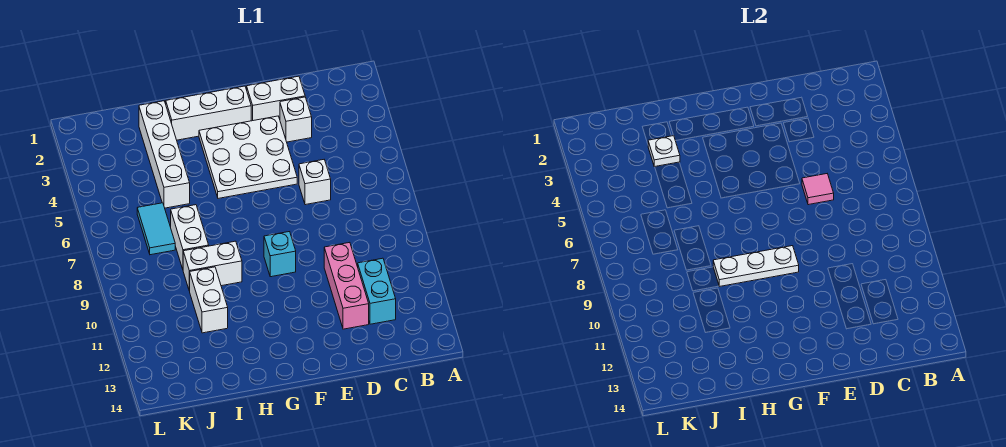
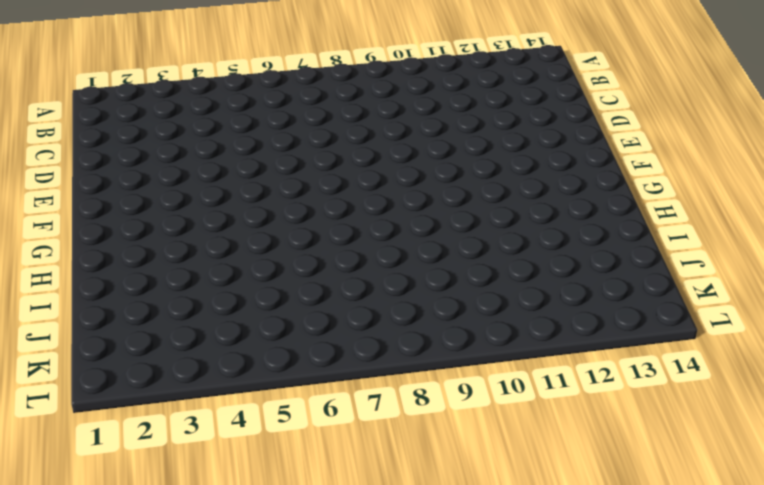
none -> cyan brick C11:C12 level 1
none -> white brick D2:E2 level 1
none -> white brick D3 level 1

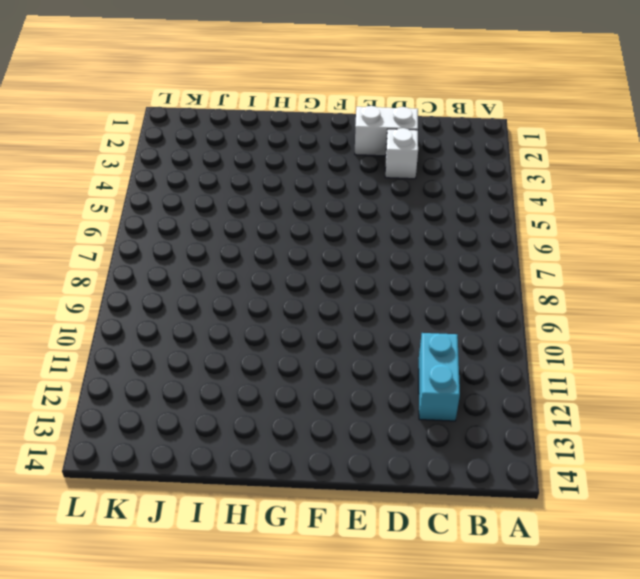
none -> white brick D6 level 1
none -> pink brick D10:D12 level 1
none -> white plate E3:G5 level 1

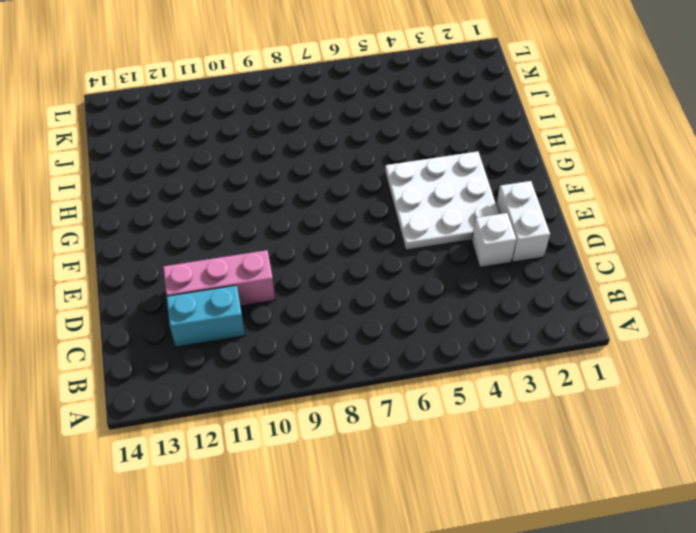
none -> white brick D6 level 1
none -> white brick F2:H2 level 1
none -> cyan brick F9 level 1

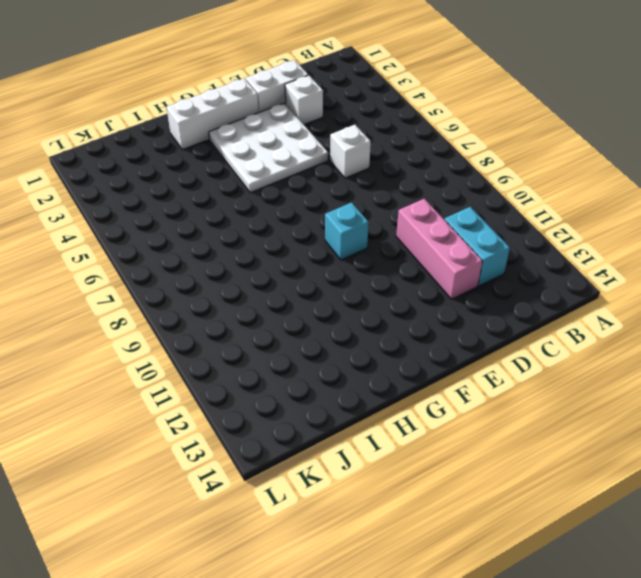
none -> white brick H9:I9 level 1
none -> white brick I2:I5 level 1
none -> white brick I7:I8 level 1

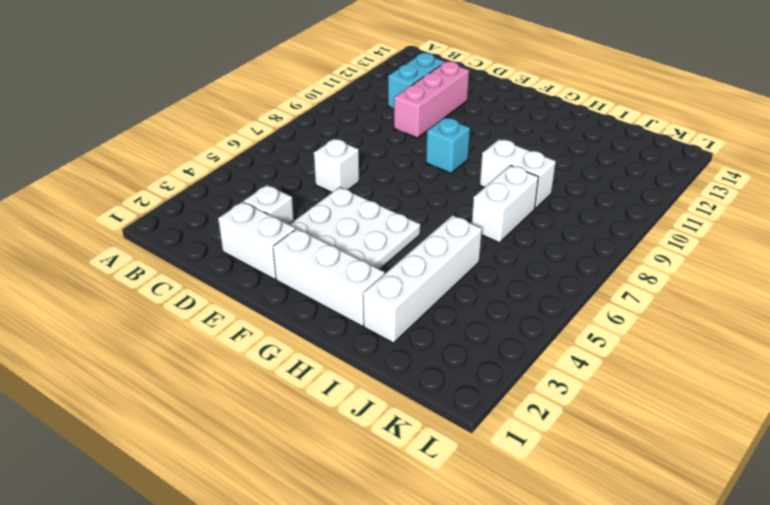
none -> white brick I10:I11 level 1
none -> cyan tile J6:J7 level 1
none -> pink tile D6 level 2

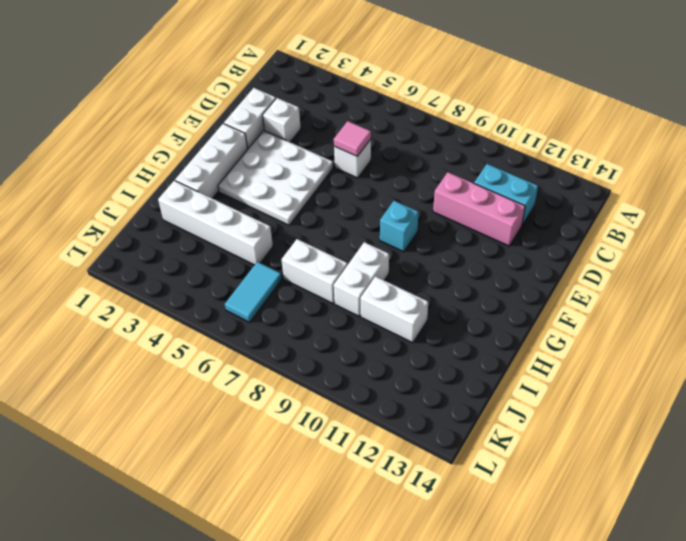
cyan tile J6:K6 level 1 -> cyan tile J6:J7 level 1
none -> white plate F9:H9 level 2
none -> white plate I3 level 2

